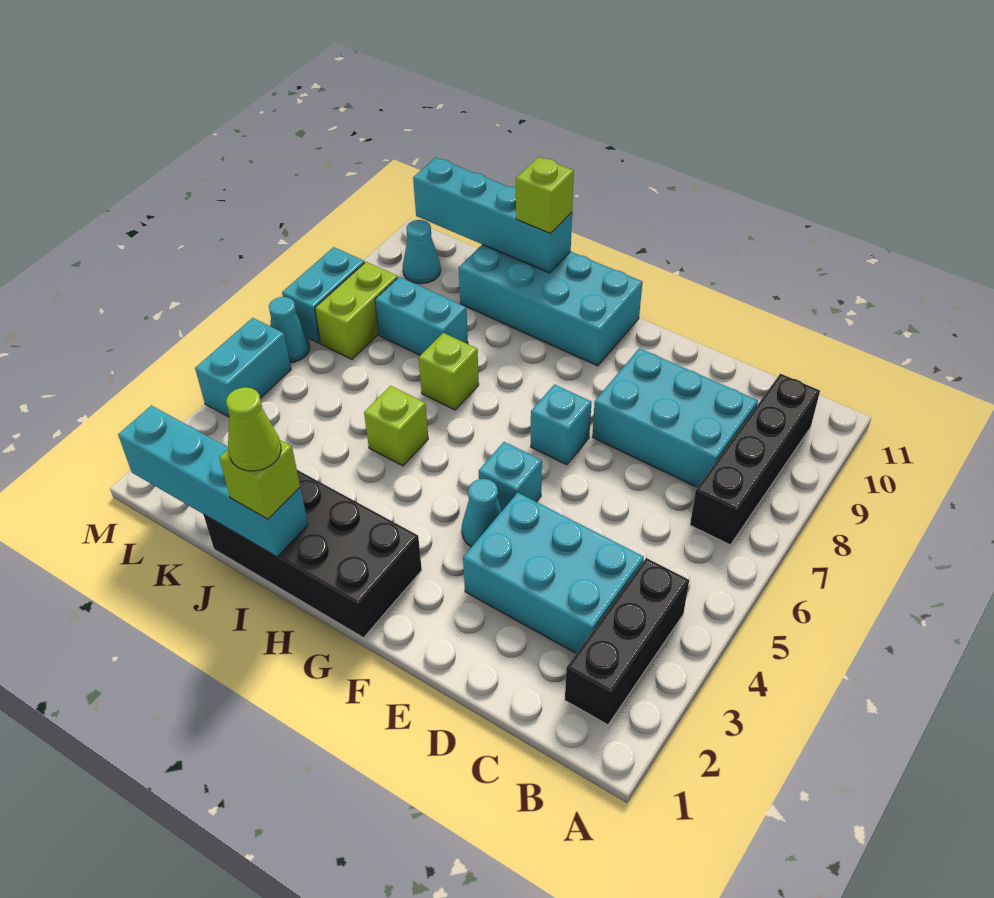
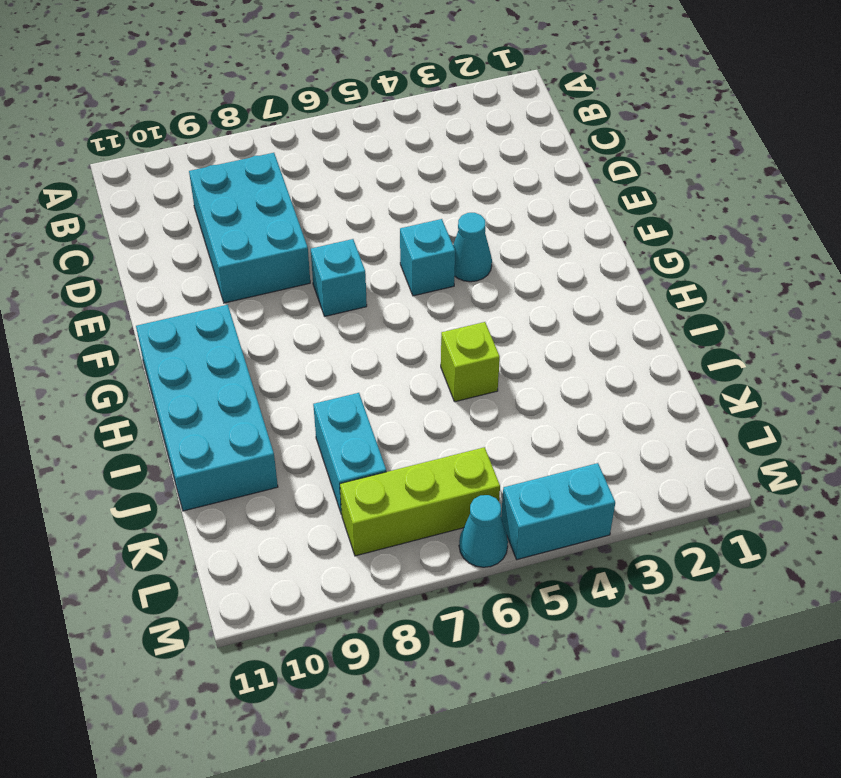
lime brick L6:L8 level 1 -> lime brick L7:L8 level 1
none -> black brick B2:B4 level 1
none -> black brick B7:B10 level 1
none -> cyan brick C3:E4 level 1

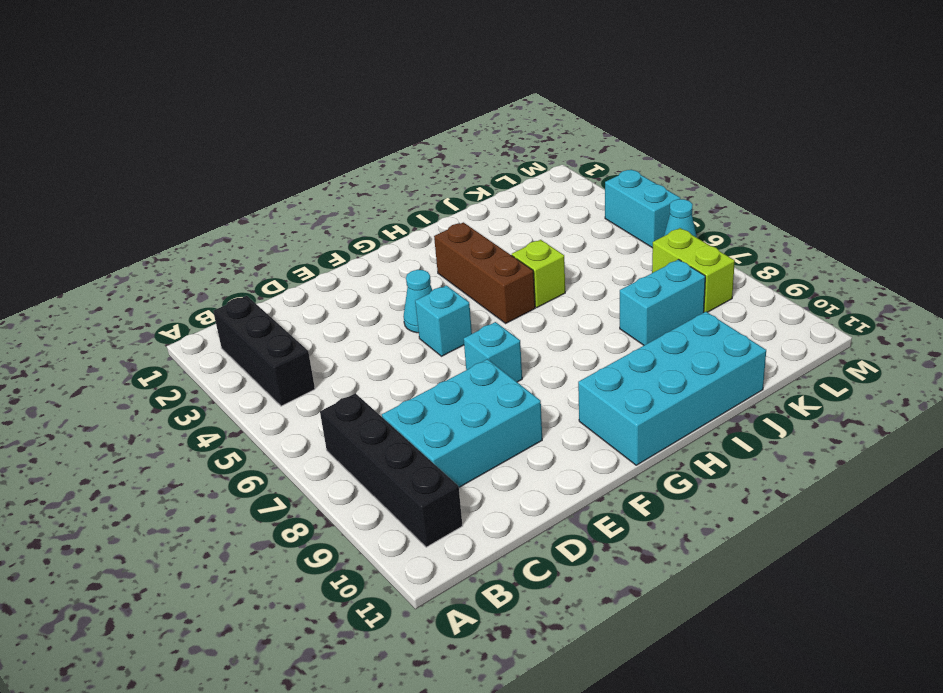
brown brick H3:H5 level 1 -> none
none -> cyan brick C3:E4 level 1
none -> black brick G1:J2 level 1
none -> lime brick I7 level 1

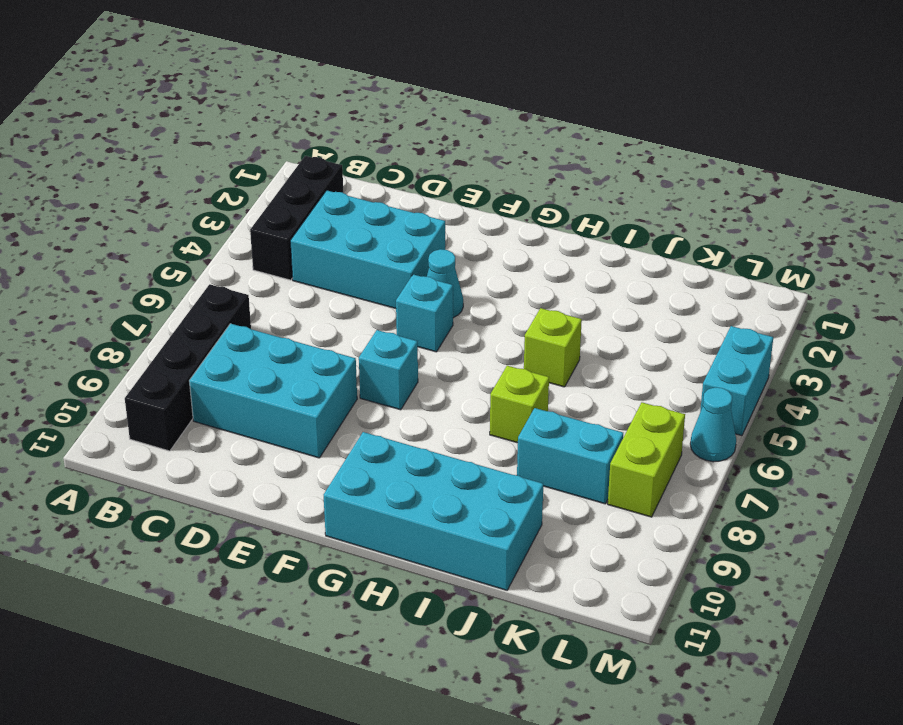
none -> black brick G1:J2 level 1
none -> cyan cone L10 level 1
none -> cyan brick M7:M8 level 1

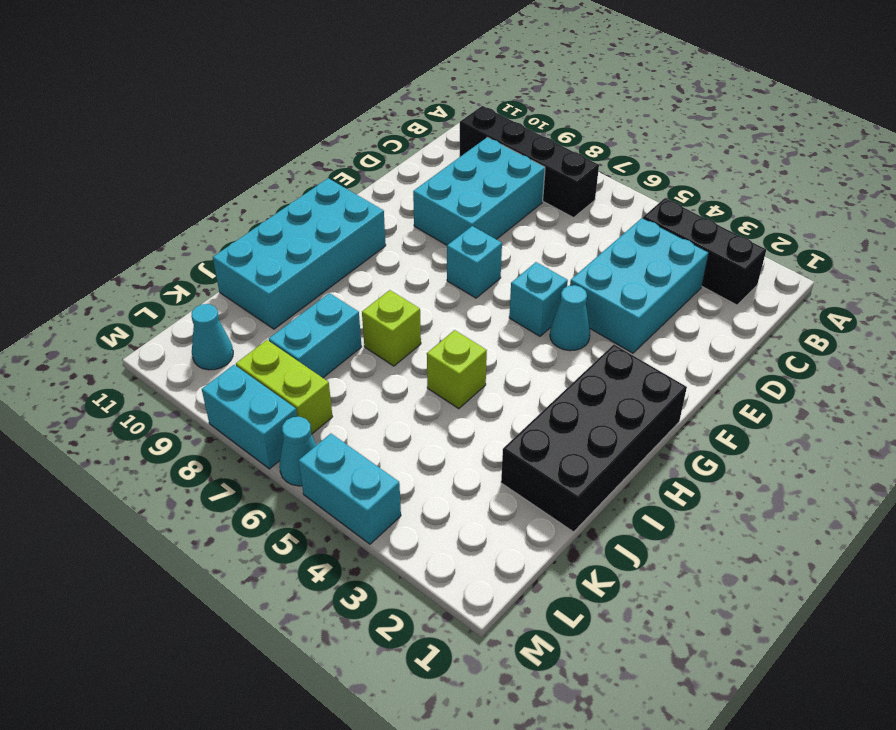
none -> cyan brick I1:L1 level 2
none -> cyan brick I11:L11 level 2
none -> lime brick I1 level 3

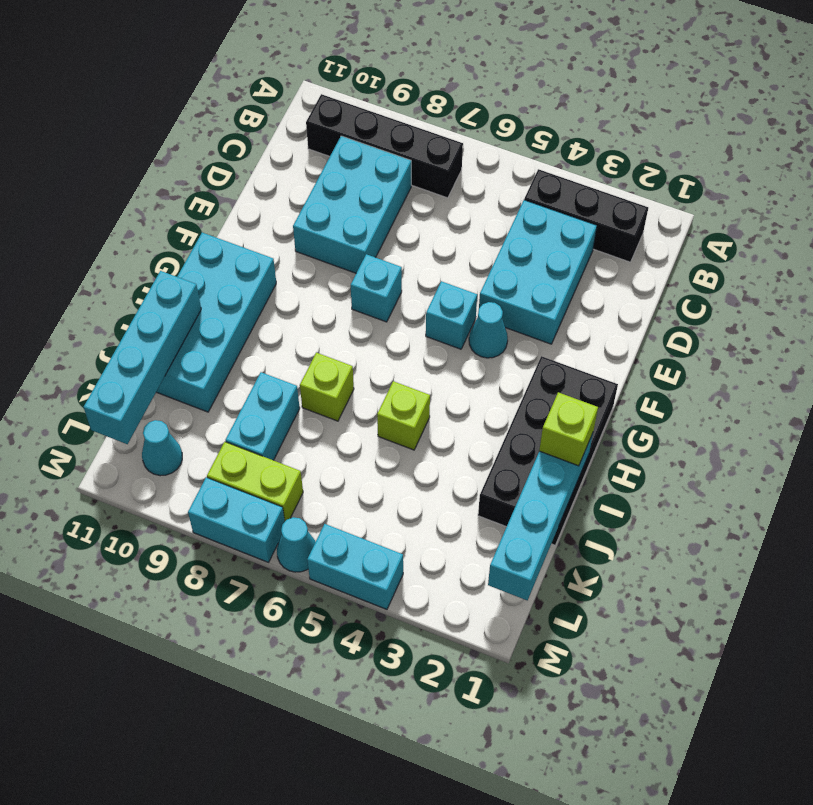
none -> lime brick I11 level 3
none -> lime cone I1 level 4

